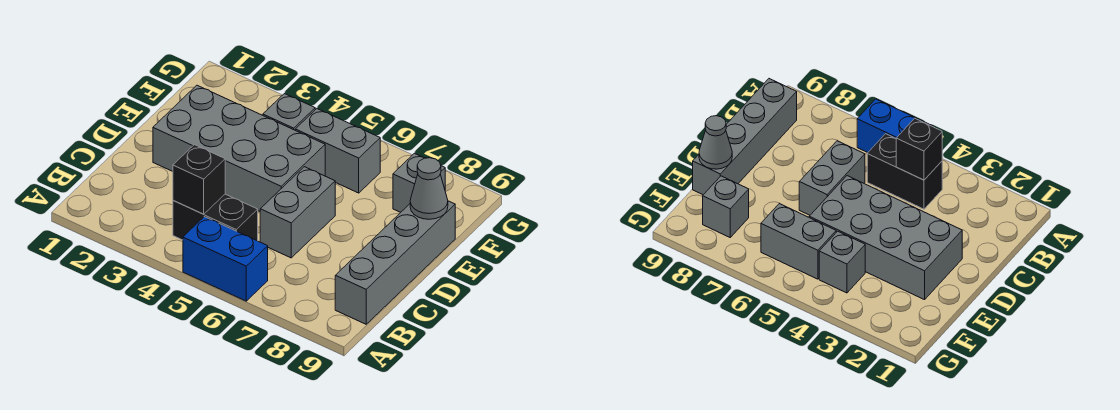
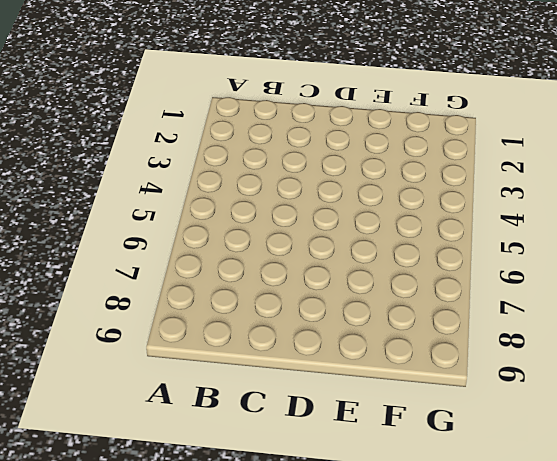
none -> blue brick A5:A6 level 1
none -> black brick B4:B5 level 1

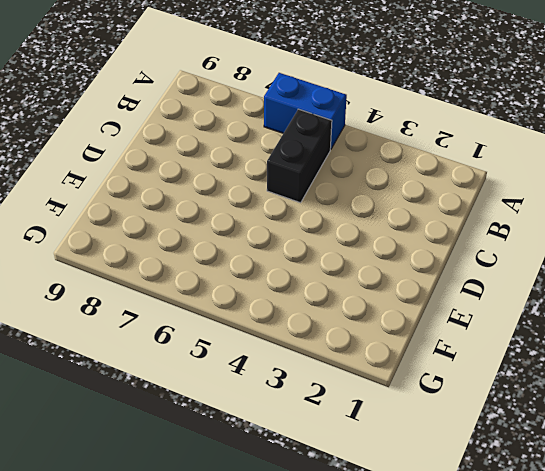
black brick B5:C5 level 1 -> black brick B4:B5 level 1
none -> grey brick B9:E9 level 1
none -> grey brick C6:D6 level 1

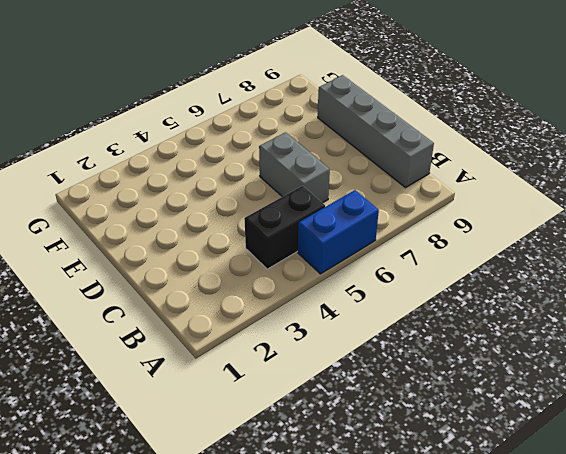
none -> grey brick D2:E5 level 1
none -> grey brick F4 level 1

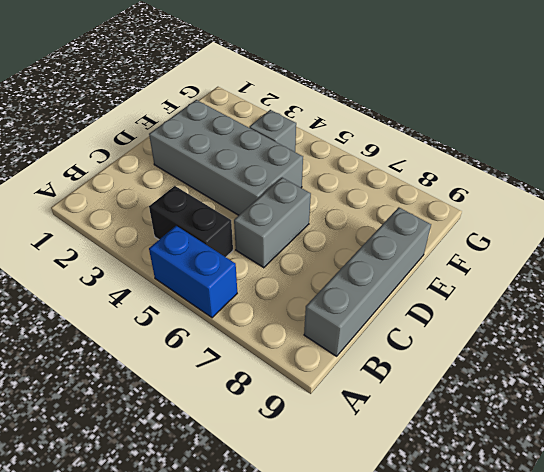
none -> grey brick F5:F6 level 1
none -> grey brick F8 level 1

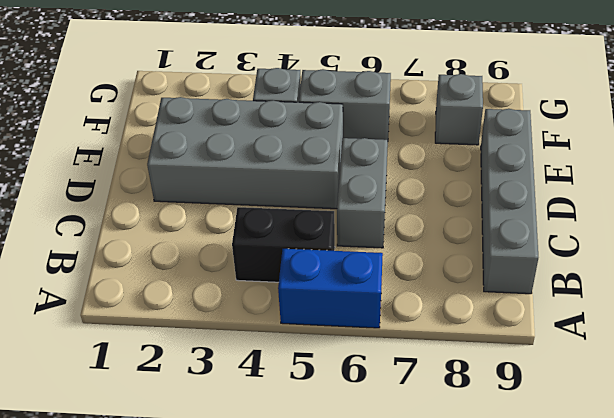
none -> black brick B4 level 2
none -> grey cone E9 level 2

